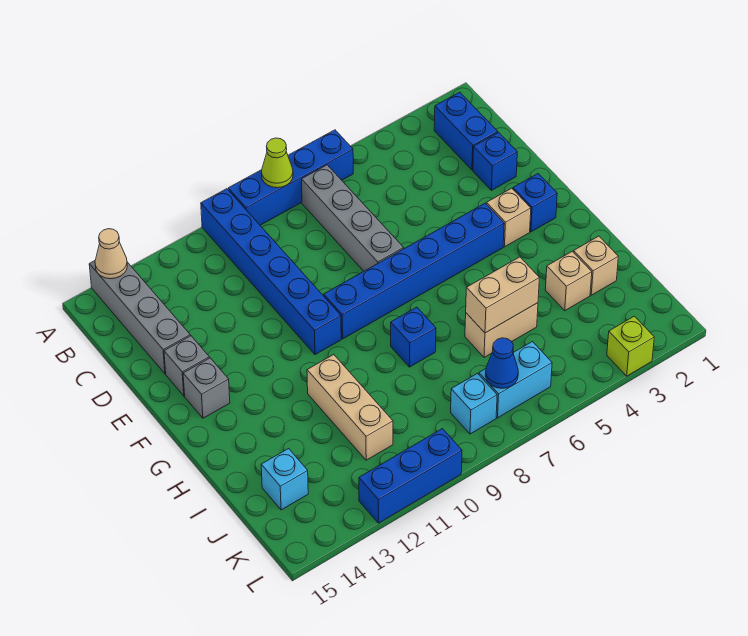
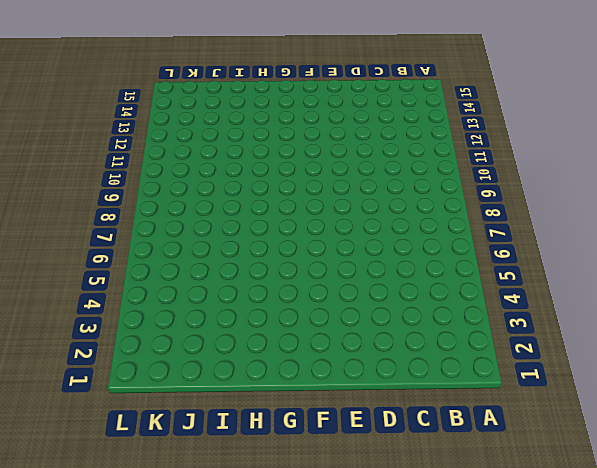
none -> blue brick A6:A9 level 1
none -> blue brick A10:F10 level 1
none -> grey brick A14:D14 level 1

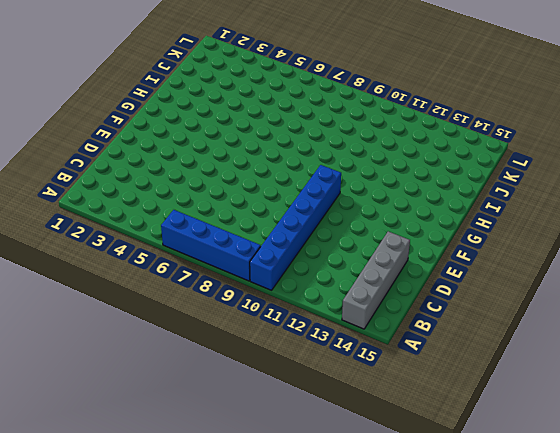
none -> blue brick B2:C2 level 1
none -> grey brick B7:E7 level 1
none -> blue brick D2 level 1

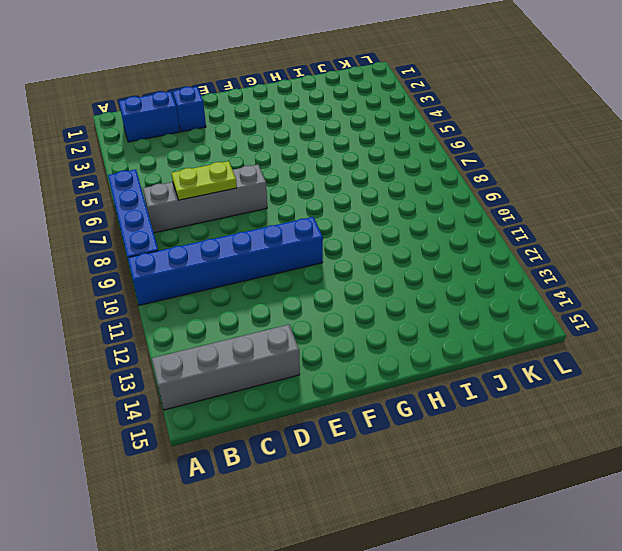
lime plate C7:D7 level 2 -> none
none -> grey brick E14 level 1
none -> blue brick F2 level 1
none -> tan brick F3 level 1

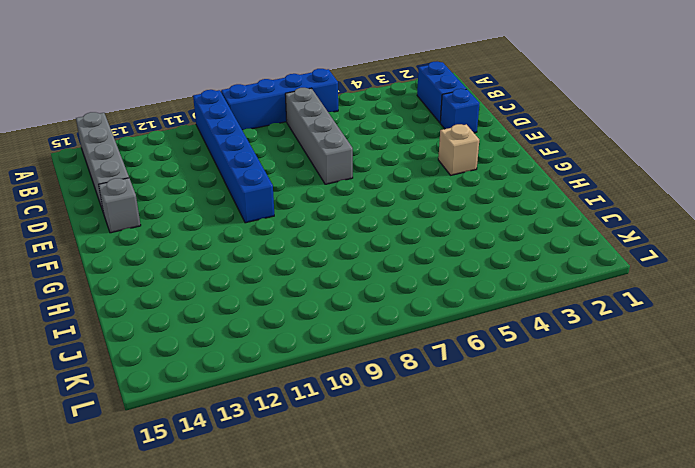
none -> blue brick F2 level 1
none -> blue brick F4:F9 level 1
none -> grey brick F14 level 1

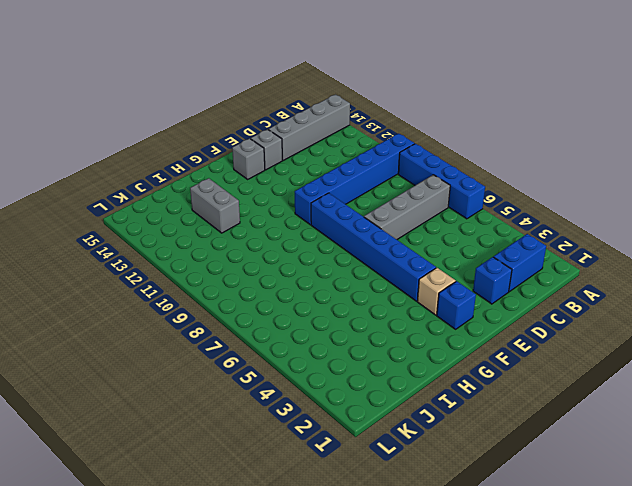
grey brick I12:I13 level 1 -> none
none -> blue brick H8 level 1
none -> tan brick H11:J11 level 1
none -> tan brick I2 level 1

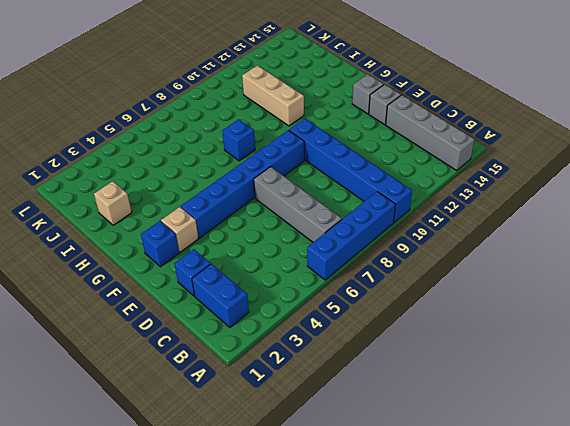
none -> tan brick I3 level 1
none -> tan brick I5:I6 level 1
none -> cyan brick J14 level 1

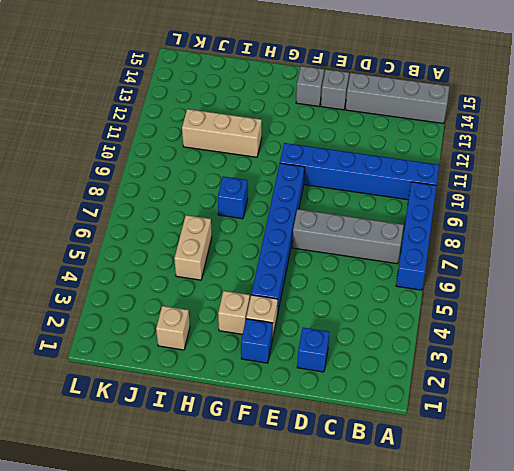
tan brick G3 level 1 -> tan brick I3 level 1
none -> blue brick B2:C2 level 1
none -> cyan brick J14 level 1
none -> cyan brick K6:K7 level 1

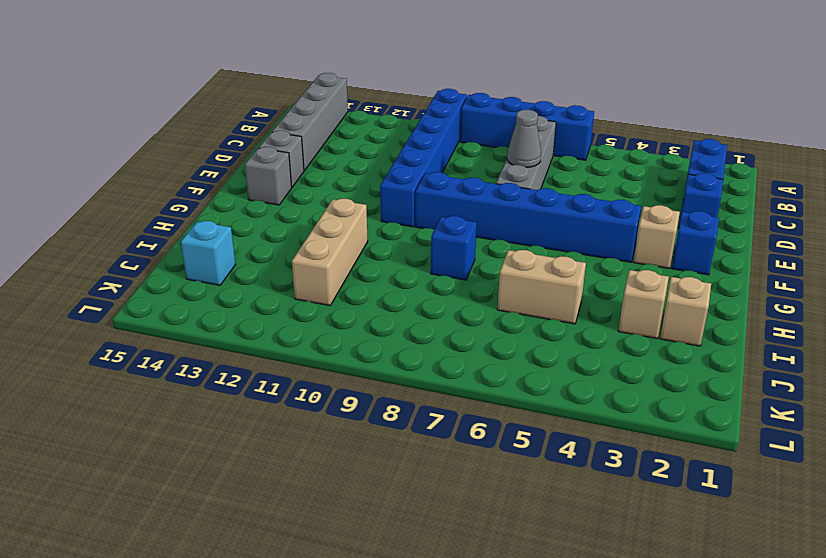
grey cone D7 level 2 -> none
none -> cyan brick K6:K7 level 1
none -> cyan brick K8 level 1
none -> lime brick L3 level 1

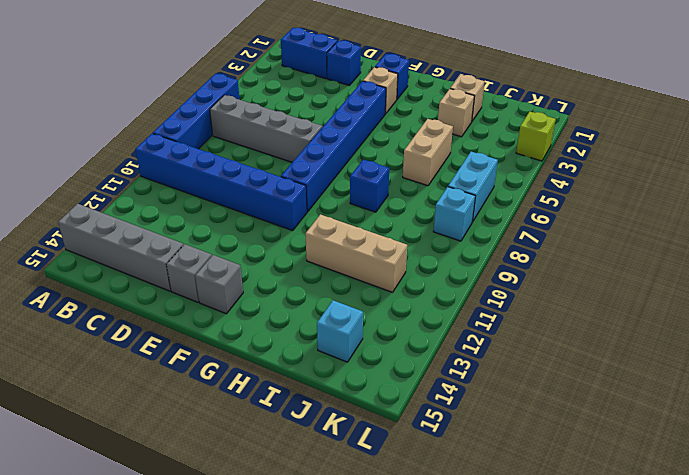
none -> blue brick L10:L12 level 1
none -> lime cone A8 level 2
none -> tan cone A14 level 2

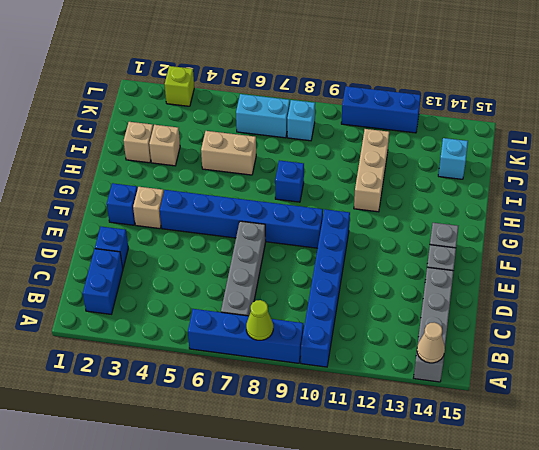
none -> tan brick I5:I6 level 2
none -> blue cone K7 level 2

